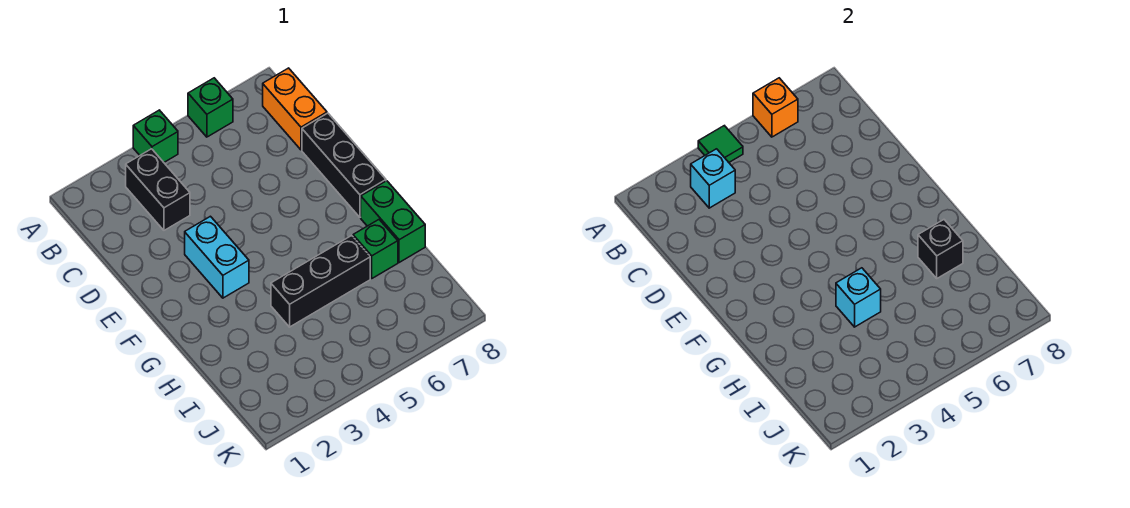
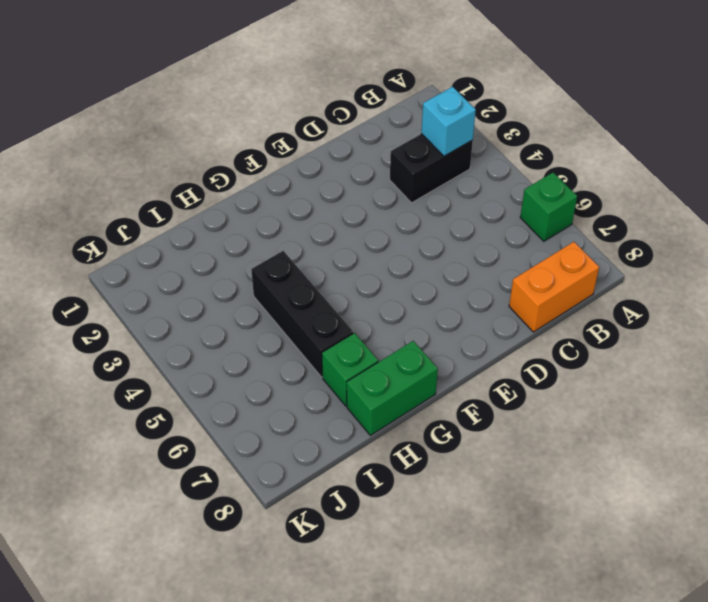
none -> green brick A4 level 1
none -> black brick D8:F8 level 1
none -> cyan brick E3:F3 level 1

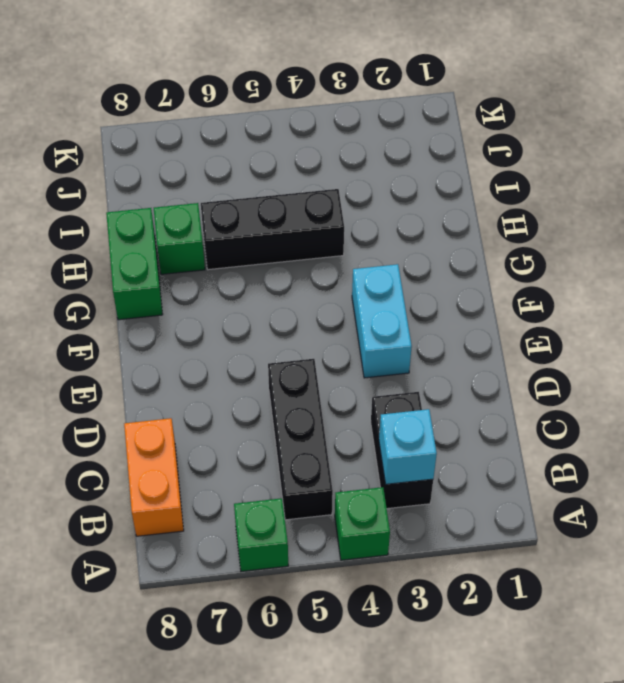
black brick B5:D5 level 1 -> black brick D8:F8 level 1
none -> green tile A4 level 2
none -> orange brick A6 level 2
none -> cyan brick H4 level 2

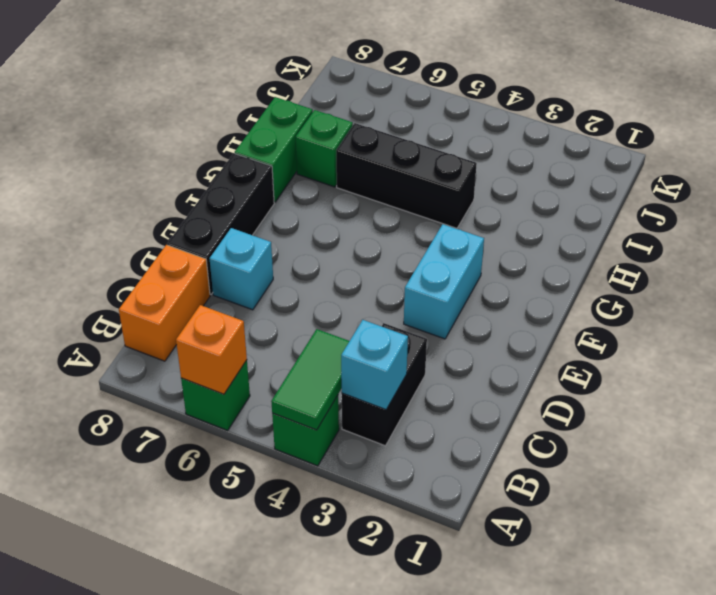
green tile A4:B4 level 2 -> green tile A4 level 2
cyan brick D7 level 1 -> cyan brick H4 level 2
none -> black brick H7 level 2

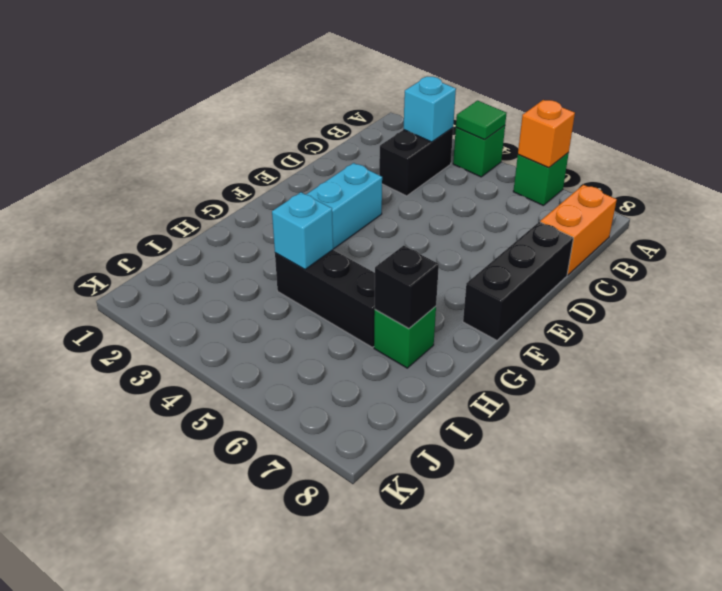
none -> green brick G8:H8 level 1

